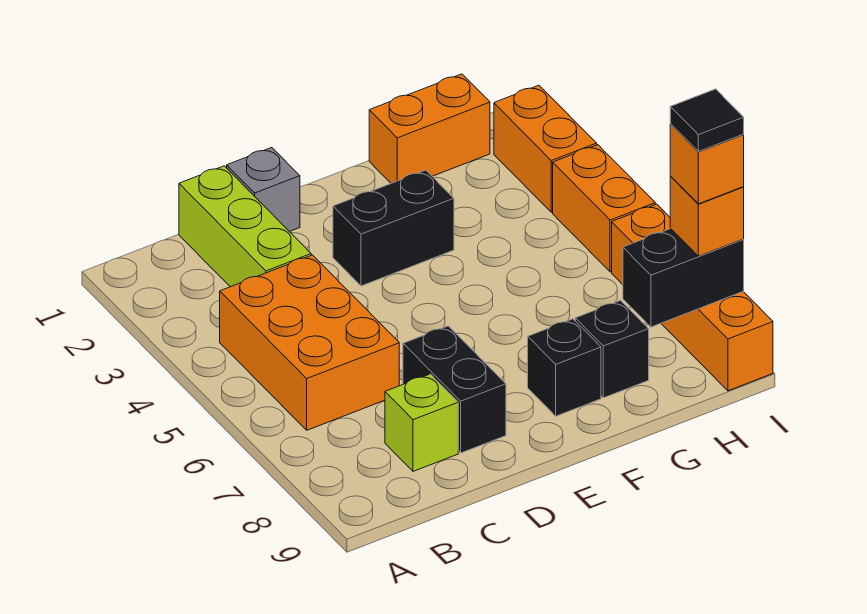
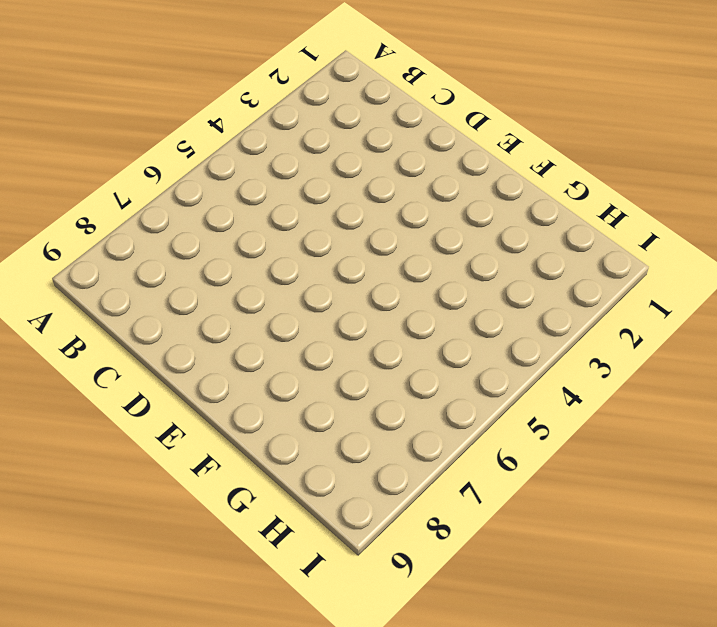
none -> orange brick B4:C6 level 1
none -> lime brick C1:C3 level 1
none -> lime brick C8 level 1

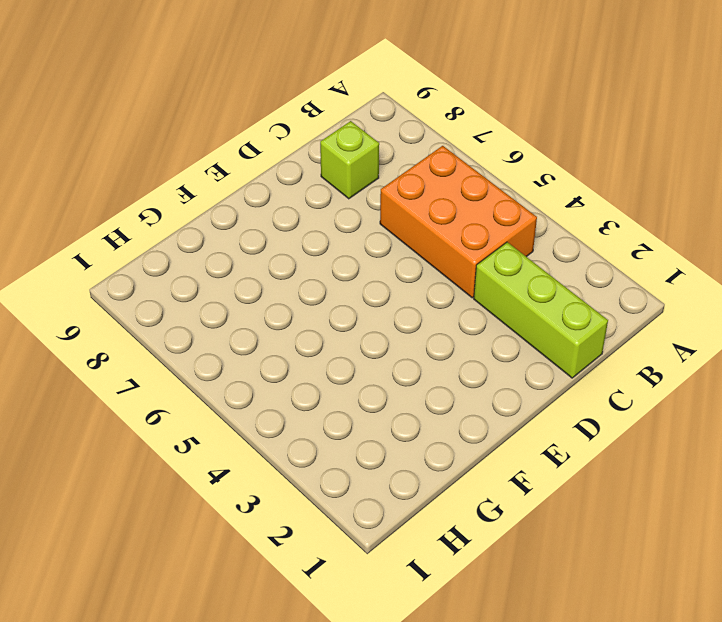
none -> grey brick D1 level 1
none -> black brick D7:D8 level 1
none -> black brick E3:F3 level 1

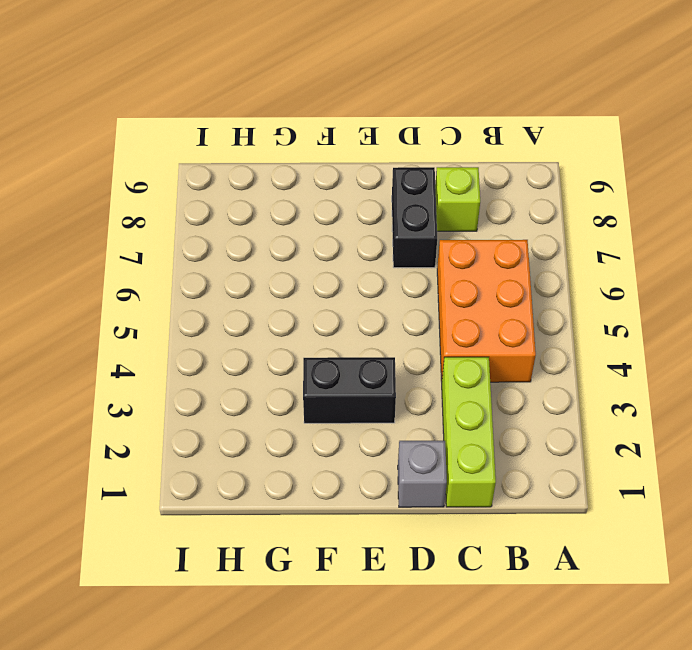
none -> black brick F8 level 1
none -> orange brick G1:H1 level 1
none -> black brick G8 level 1

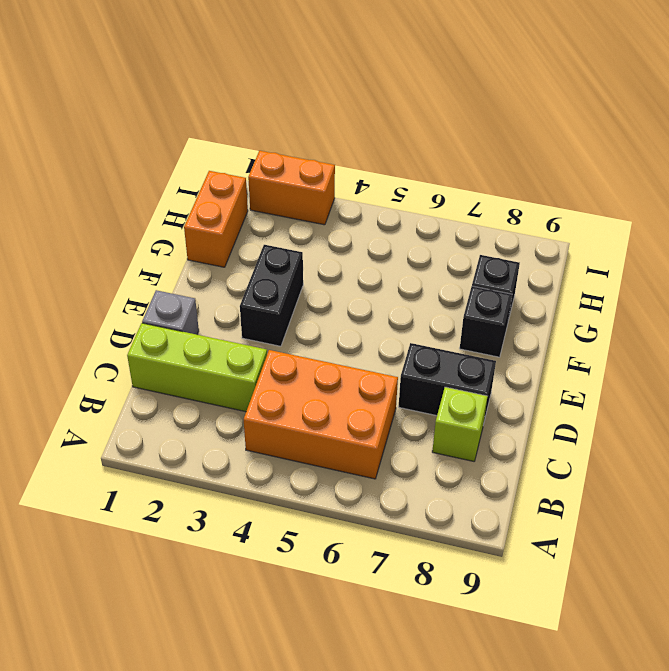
none -> orange brick I4:I5 level 1
none -> orange brick I6:I9 level 1
none -> black brick H8:I8 level 2

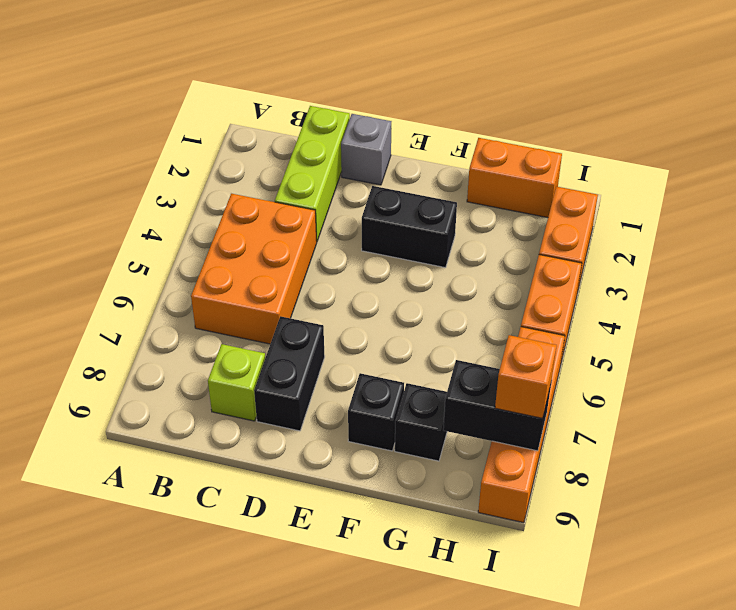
none -> orange brick I8 level 4
none -> black tile I8 level 5

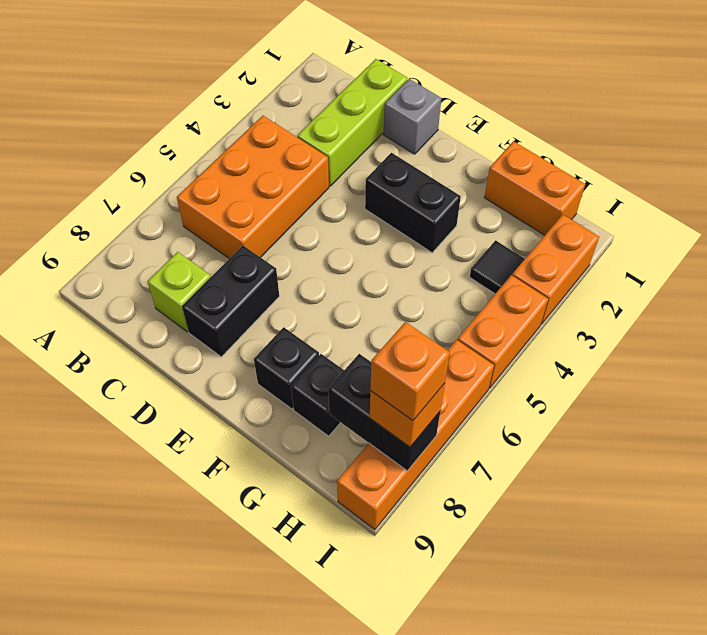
black tile H3 level 1 -> black tile I8 level 5

